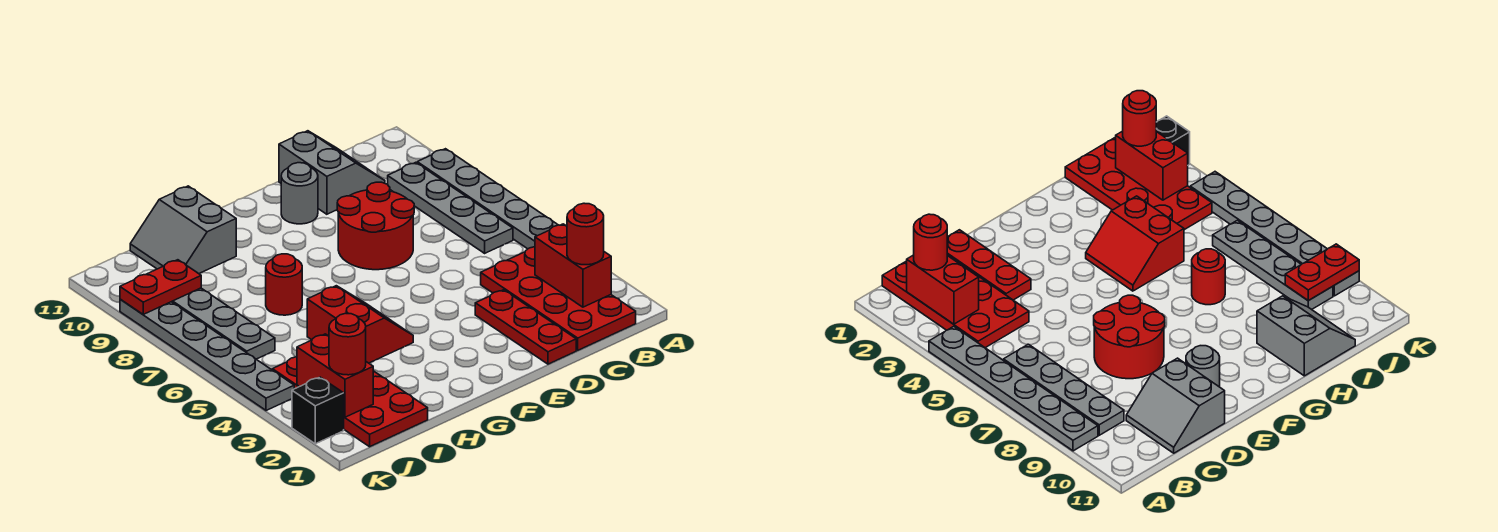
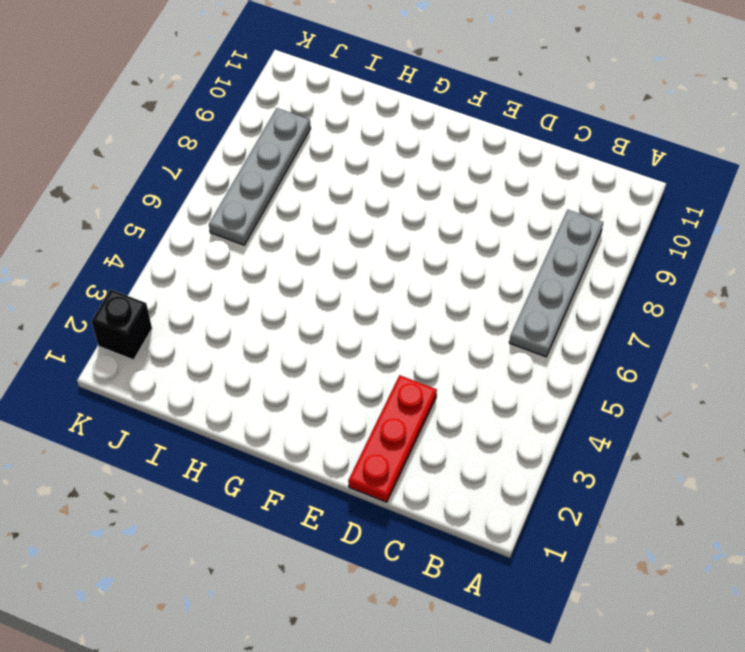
none -> grey plate A4:A9 level 1
none -> red plate B1:C4 level 1
none -> grey slope C10:D11 level 1 top D

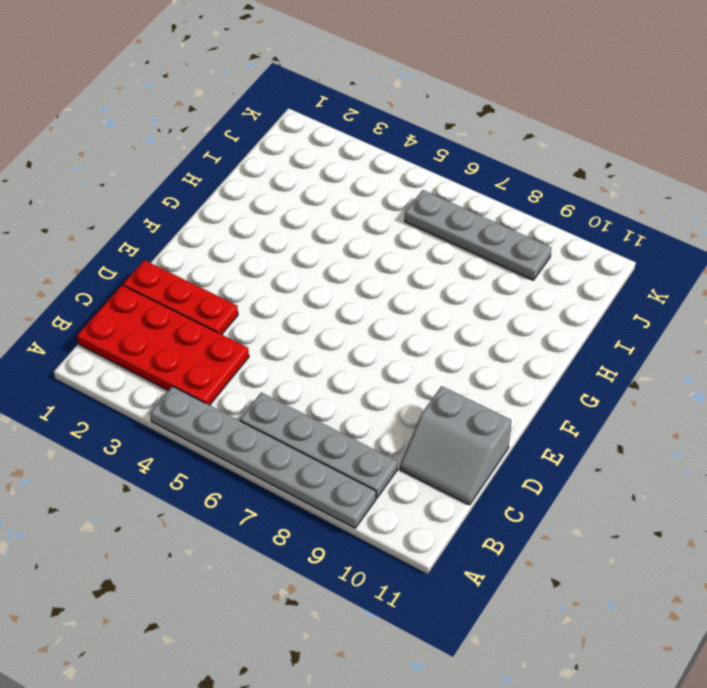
none -> red round brick D7:E8 level 1
none -> grey round brick E10 level 1
none -> red slope G4:H5 level 1 top H

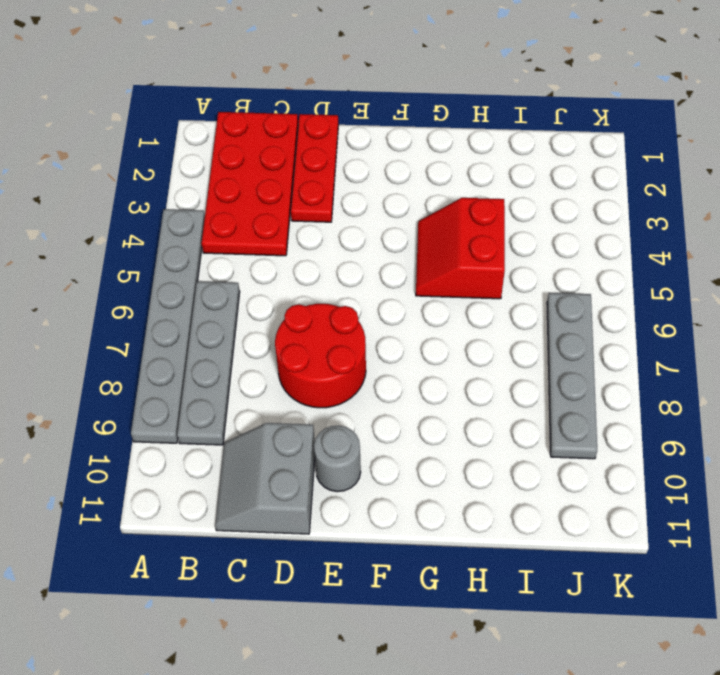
none -> red round brick H7 level 1
none -> grey slope H10:I11 level 1 top H
none -> red plate I1:J4 level 1

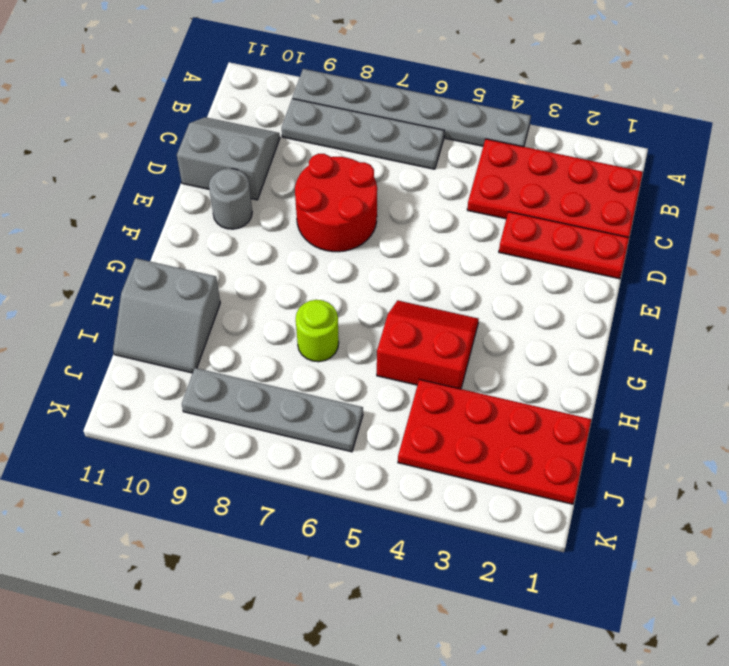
lime round brick H7 level 1 -> red round brick H7 level 1
none -> black brick K2 level 1
none -> grey plate K4:K9 level 1
none -> red brick B2:B3 level 2

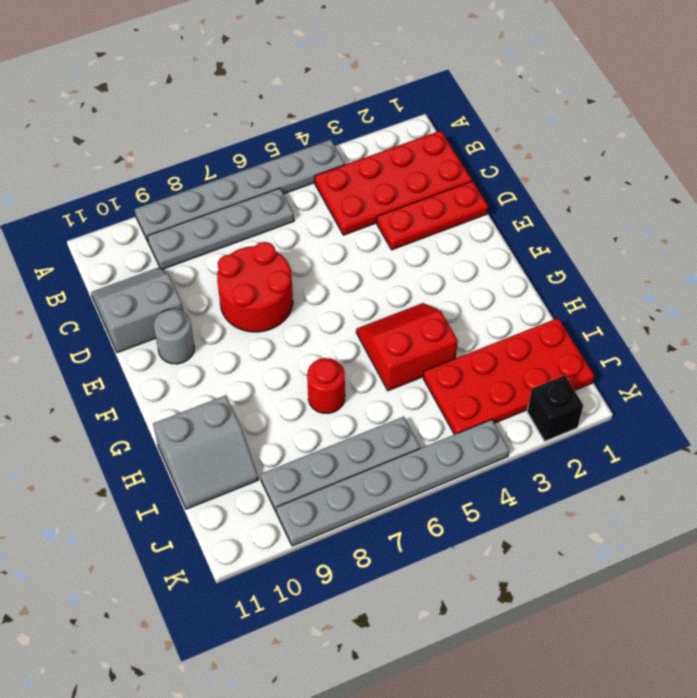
none -> red brick B2:B3 level 2
none -> red brick J2:J3 level 2
none -> red plate J9:K9 level 2

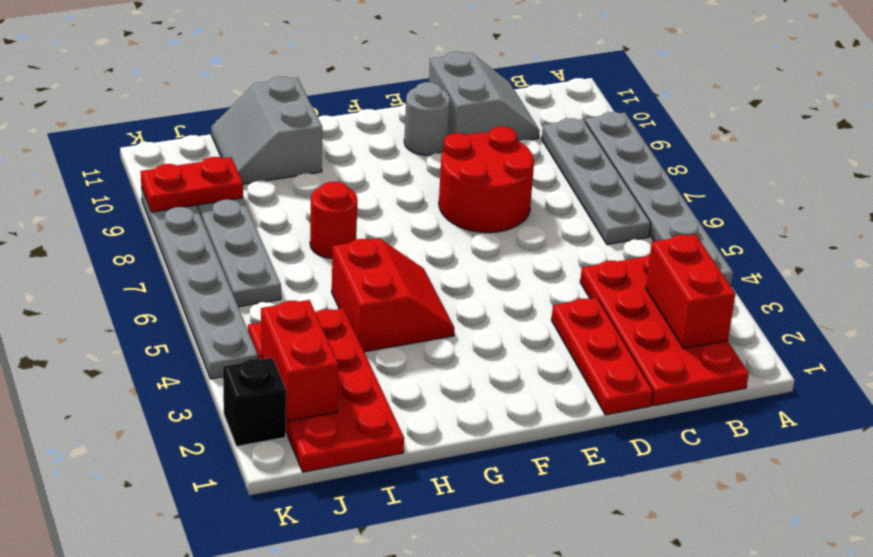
none -> red round brick B2 level 3
none -> red round brick J2 level 3

